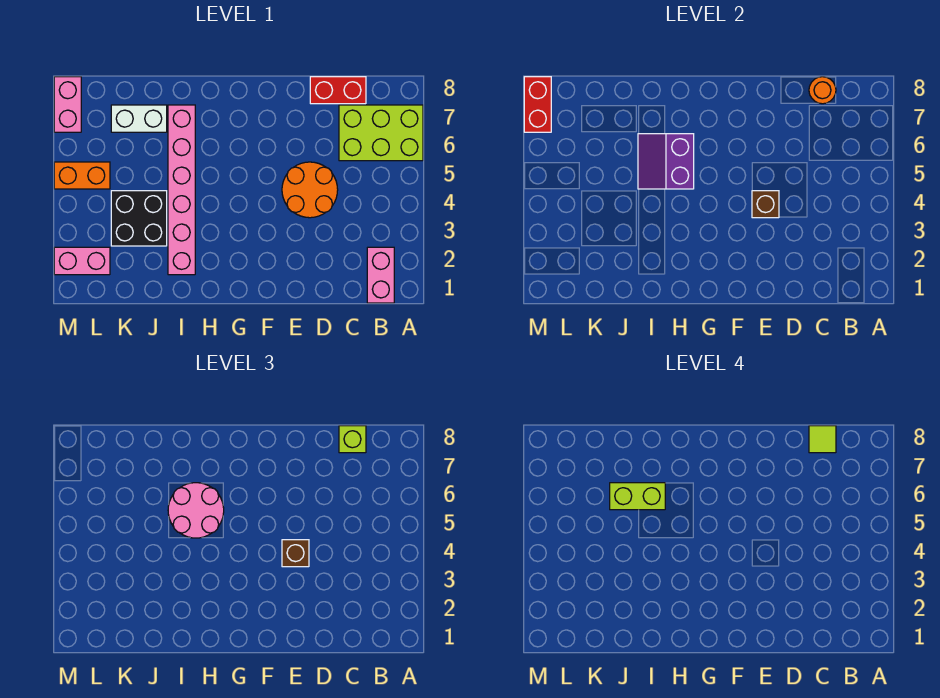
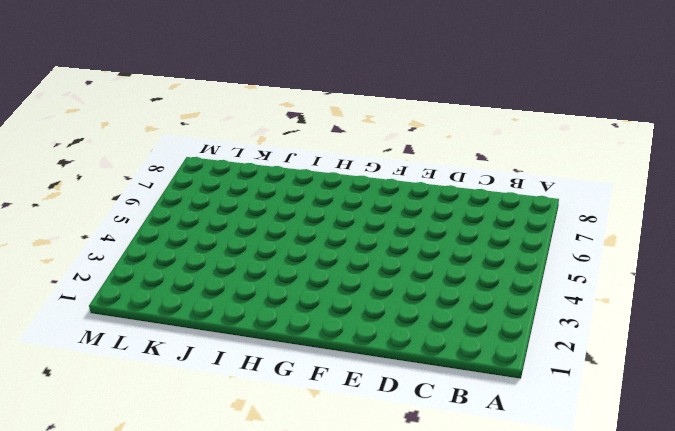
none -> lime brick A6:C7 level 1
none -> pink brick B1:B2 level 1
none -> red brick C8:D8 level 1

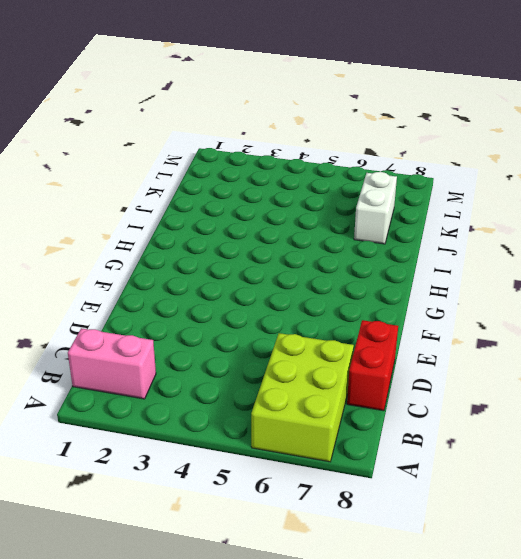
none -> orange round brick D4:E5 level 1
none -> pink brick I2:I7 level 1
none -> black brick J3:K4 level 1

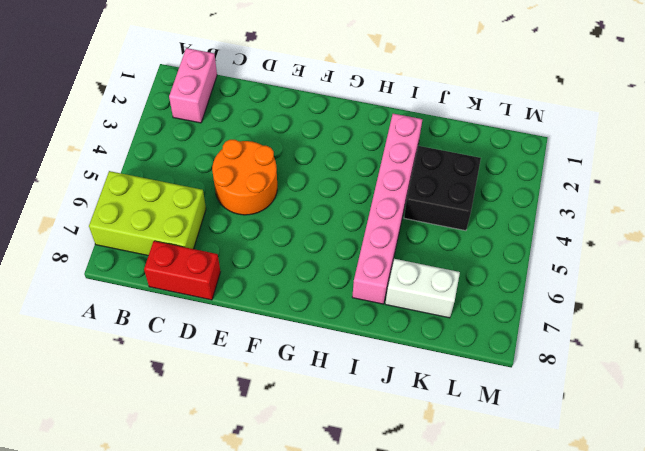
none -> pink brick L2:M2 level 1
none -> orange brick L5:M5 level 1
none -> pink brick M7:M8 level 1

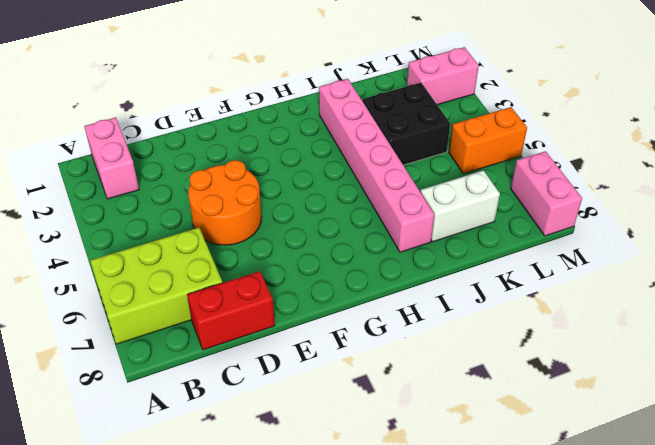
none -> orange round brick C8 level 2
none -> brown brick E4 level 2
none -> purple slope H5:I6 level 2 top H

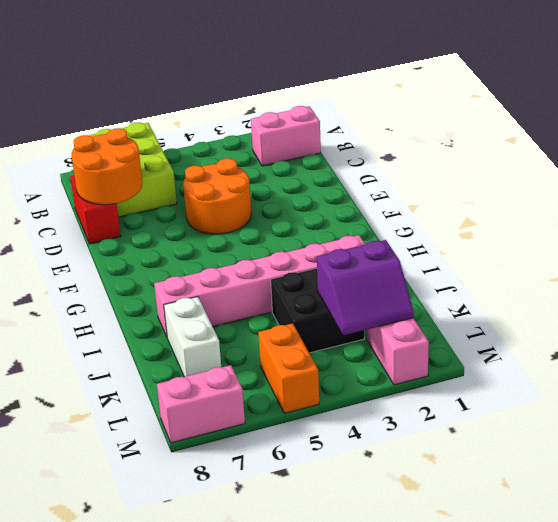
orange round brick C7:D8 level 2 -> orange round brick C8 level 2
purple slope K2:L3 level 2 top K -> purple slope H5:I6 level 2 top H
none -> brown brick E4 level 2
none -> red brick M7:M8 level 2
none -> lime brick C8 level 3

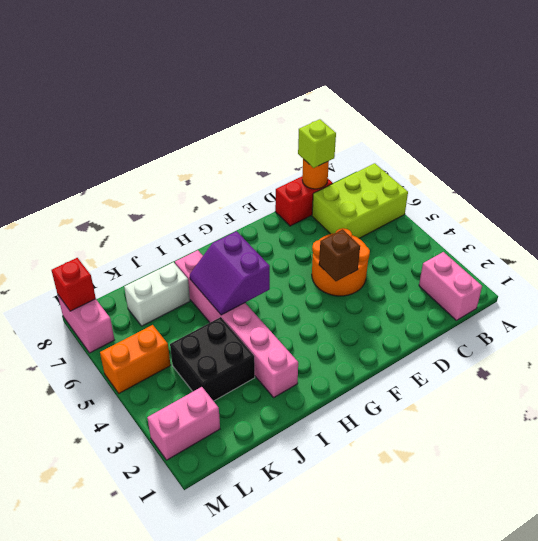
red brick M8 level 2 -> red brick M7:M8 level 2
none -> brown brick E4 level 3
none -> pink round brick H5:I6 level 3
none -> lime tile C8 level 4

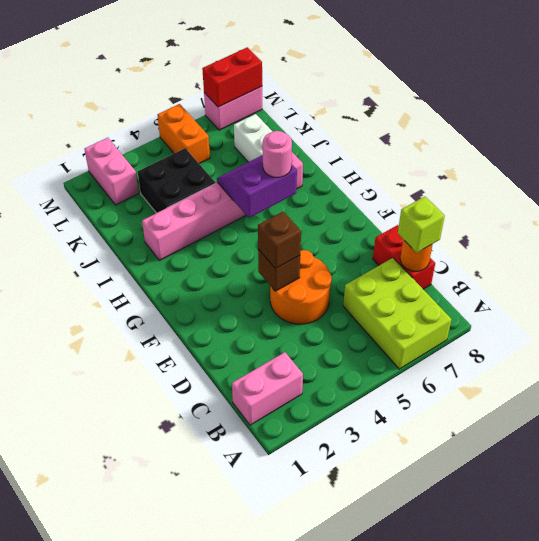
pink round brick H6 level 3 -> pink round brick H5:I6 level 3
none -> lime tile C8 level 4
none -> lime brick I6:J6 level 4

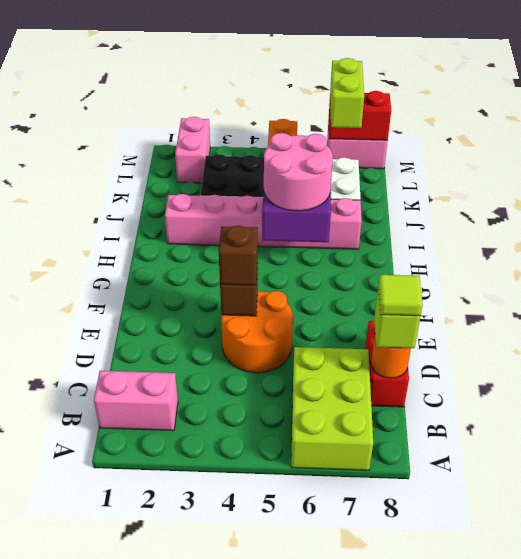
lime brick L7:M7 level 3 -> lime brick I6:J6 level 4

